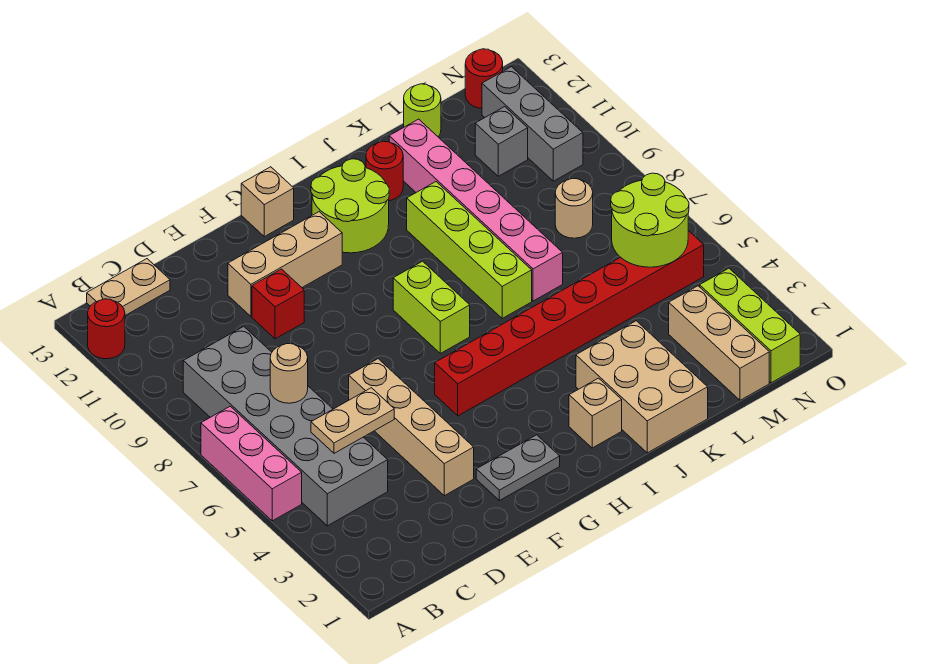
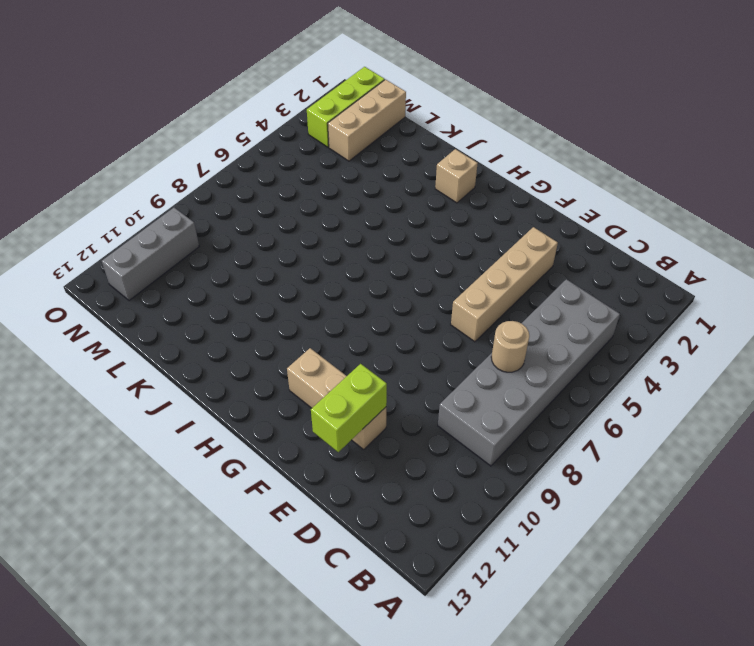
lime brick E11:E12 level 2 -> lime brick H7:H8 level 1
none -> pink brick A5:A7 level 1
none -> red round brick A12 level 1
none -> tan plate B13:C13 level 1

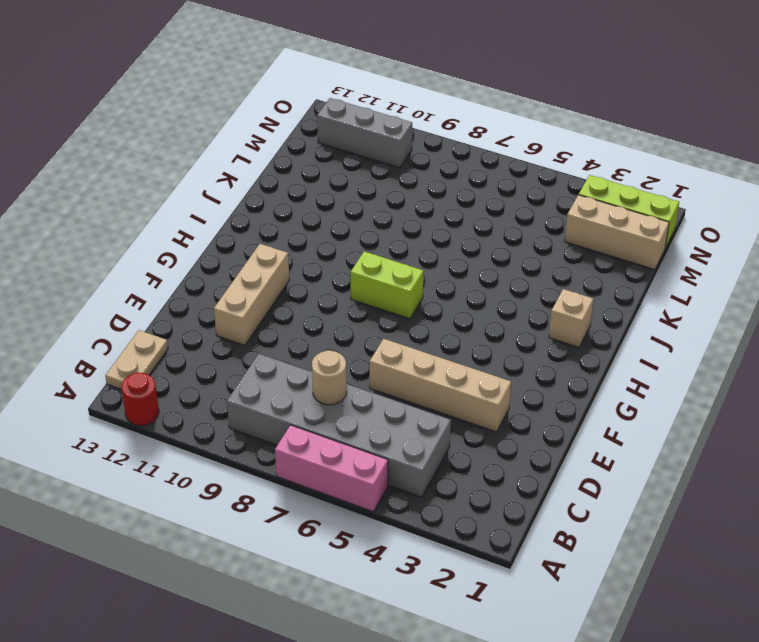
none -> red brick E10 level 1
none -> grey plate F2:G2 level 1
none -> red brick G5:N5 level 1

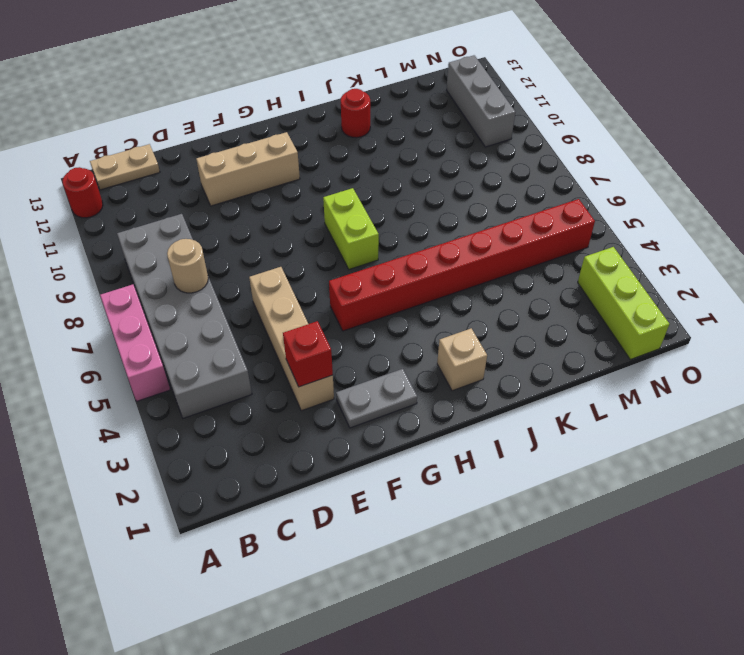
red brick E3 level 2 -> red brick E10 level 1
none -> tan brick G13 level 1
none -> lime round brick H11:I12 level 1
none -> tan brick J1:K3 level 1

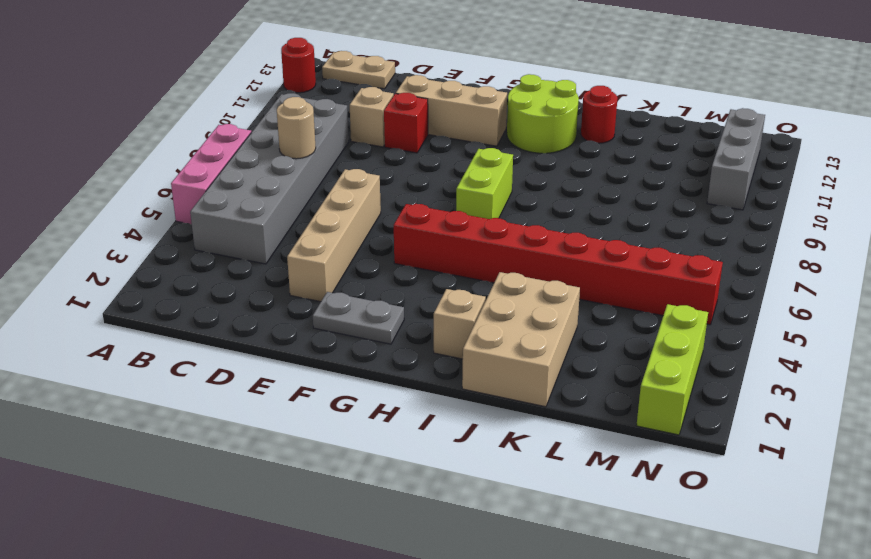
tan brick D10 level 1 -> tan brick G13 level 1
none -> lime brick J7:J10 level 1
none -> pink brick K7:K12 level 1
none -> lime round brick L13 level 1

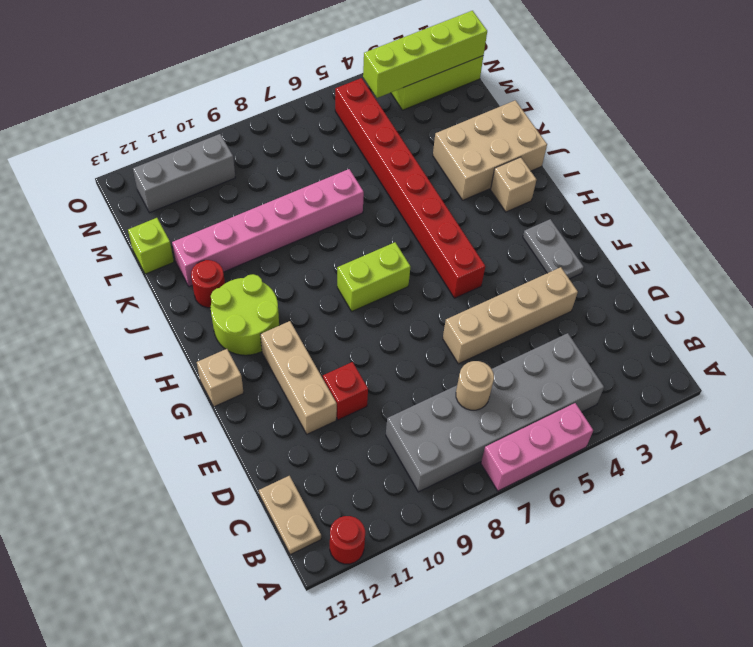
lime brick L13 level 1 -> lime round brick L13 level 1
lime brick N1:N4 level 2 -> lime brick J7:J10 level 1
none -> tan brick M1:M3 level 1
none -> tan round brick M8 level 1
none -> grey brick M11 level 1

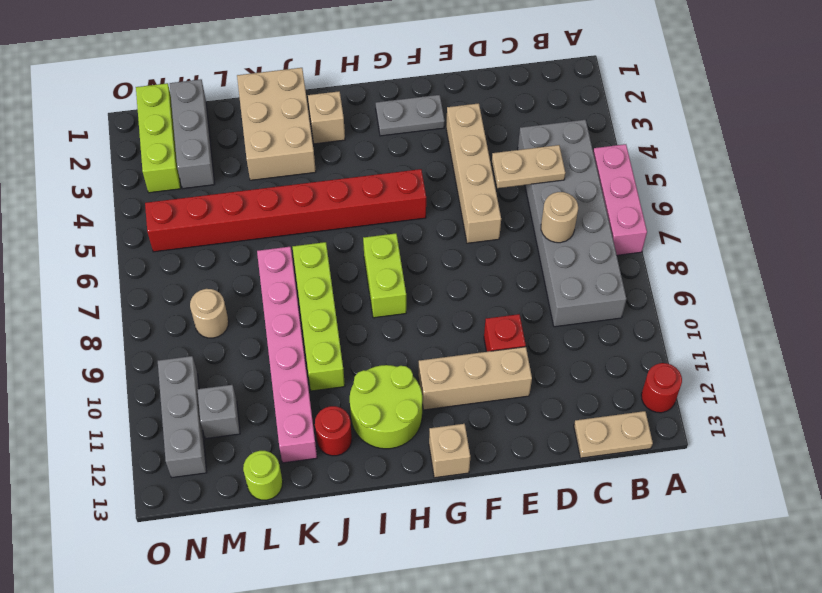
grey brick M1:M3 level 1 -> tan brick M1:M3 level 1
none -> red round brick N13 level 1
none -> lime round brick M5:N6 level 2

